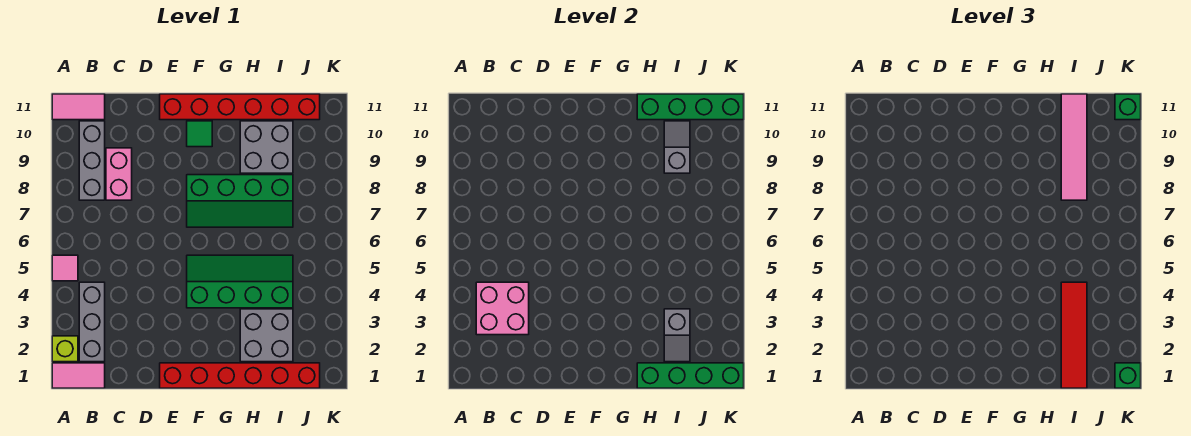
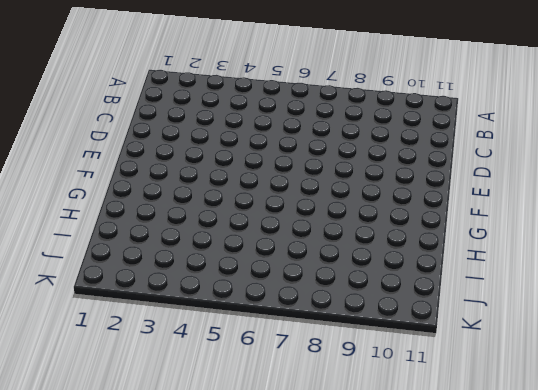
none -> pink tile A1:B1 level 1
none -> lime brick A2 level 1
none -> pink tile A5 level 1

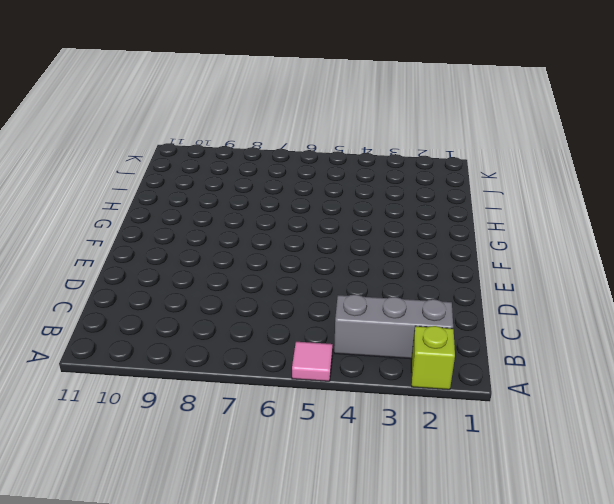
none -> pink tile A1:B1 level 1
none -> pink tile A11:B11 level 1
none -> grey brick B8:B10 level 1

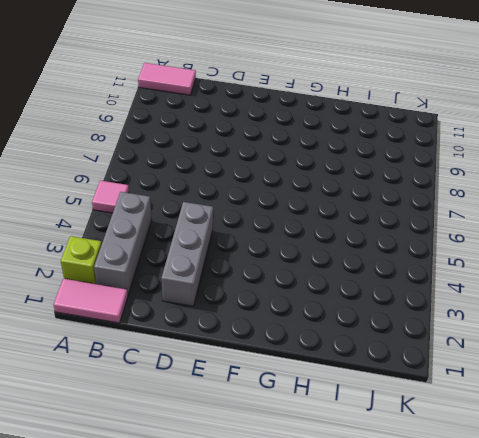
grey brick D2:D4 level 1 -> grey brick B8:B10 level 1
none -> pink brick C8:C9 level 1
none -> red brick E1:J1 level 1
none -> red brick E11:J11 level 1

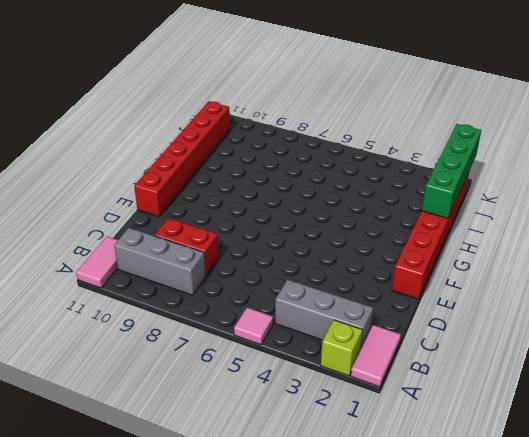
red brick C8:C9 level 1 -> pink brick C8:C9 level 1
none -> green slope F4:I5 level 1 top 4
none -> green slope F7:I8 level 1 top 8
none -> green tile F10 level 1

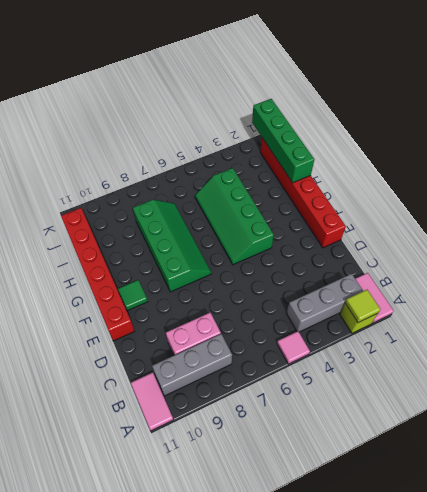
lime tile A2 level 2 -> none
none -> grey brick H2:I3 level 1
none -> grey brick H9:I10 level 1
none -> pink brick B3:C4 level 2

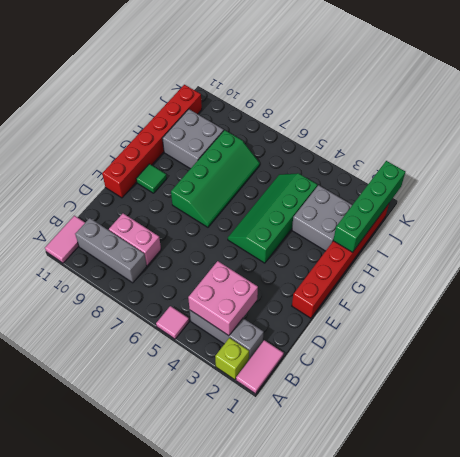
none -> green brick H11:K11 level 2
none -> grey slope I2:I3 level 2 top 3
none -> grey slope I9:I10 level 2 top 9

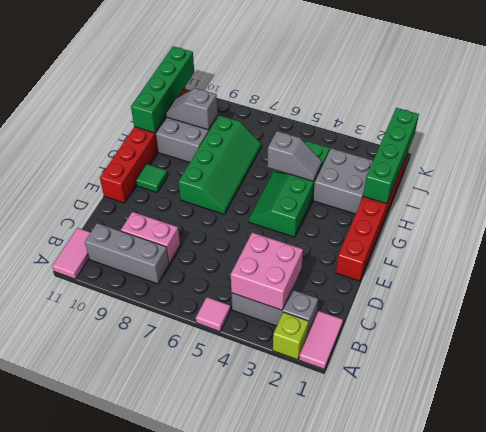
grey slope H4:H5 level 2 top 5 -> grey slope I2:I3 level 2 top 3
none -> red tile I1:I4 level 3
none -> pink tile I8:I11 level 3
none -> green brick K1 level 3

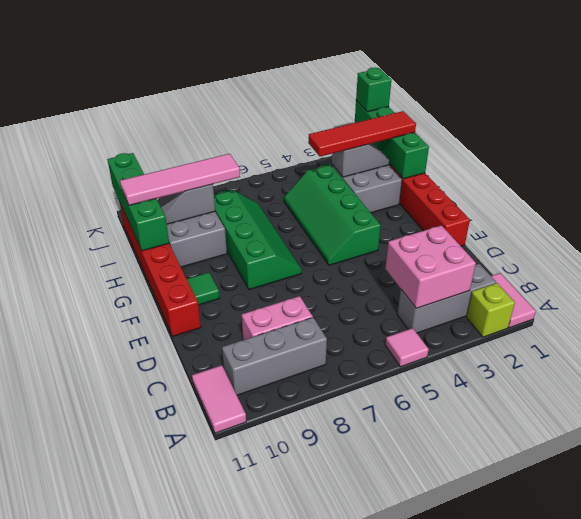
none -> green brick K11 level 3

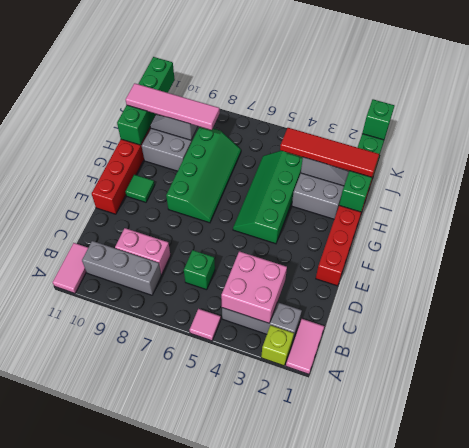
green brick C6 level 1 -> green brick K11 level 3

